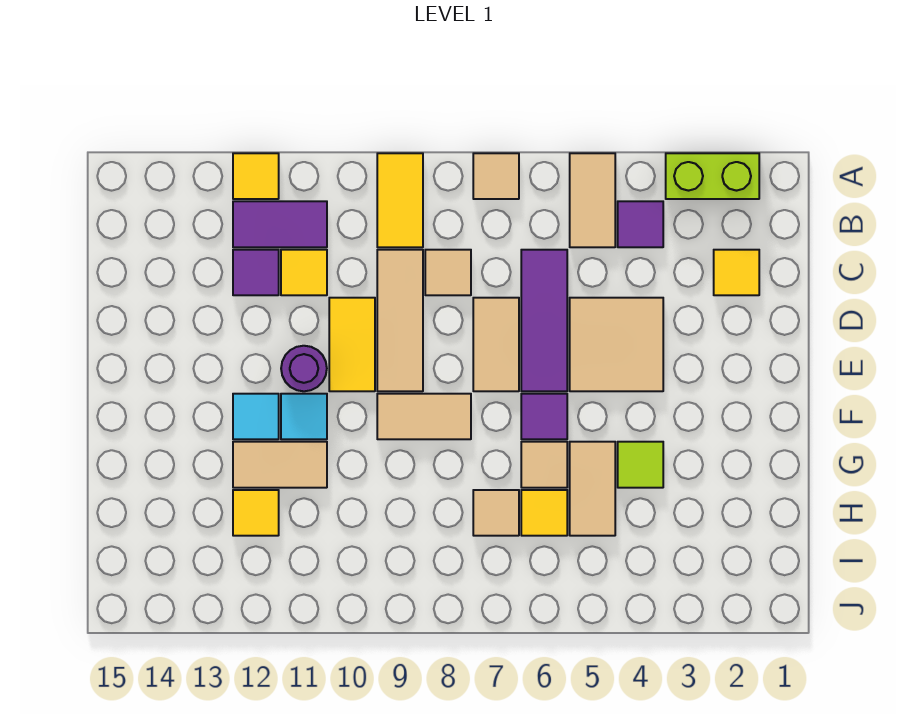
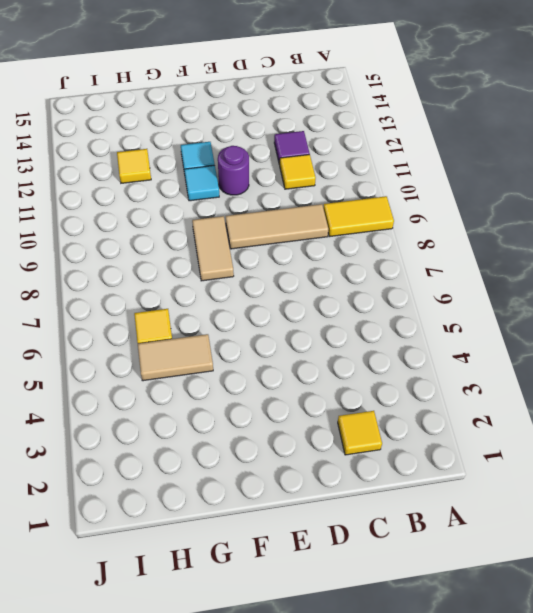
none -> lime brick A2:A3 level 1
none -> tan tile A5:B5 level 1
none -> tan tile A7 level 1

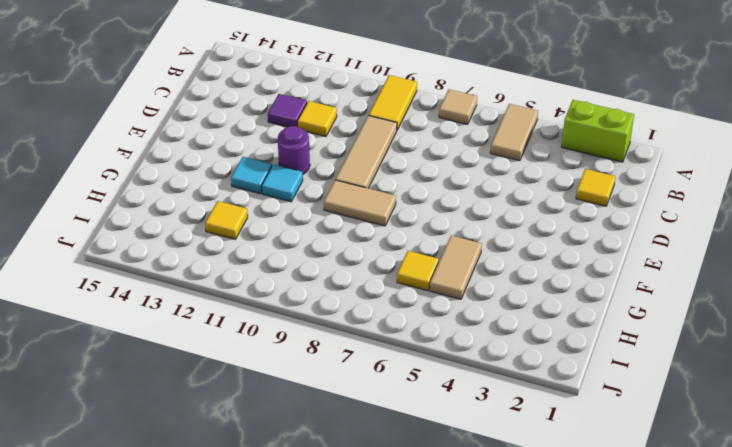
none -> yellow tile A12 level 1
none -> purple tile B4 level 1
none -> purple tile B11:B12 level 1

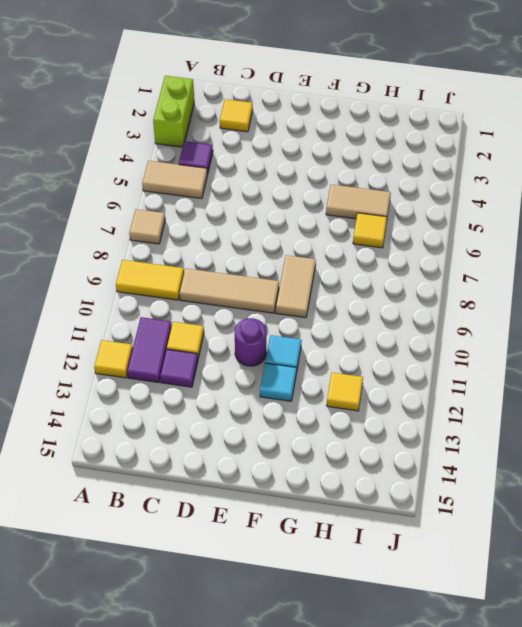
none -> purple tile C6:E6 level 1
none -> tan tile C8 level 1
none -> tan tile D4:E5 level 1

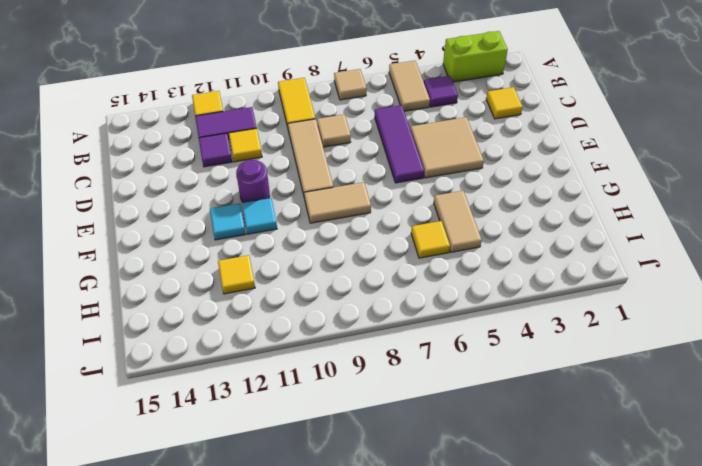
none -> tan tile D7:E7 level 1
none -> yellow tile D10:E10 level 1
none -> purple tile F6 level 1

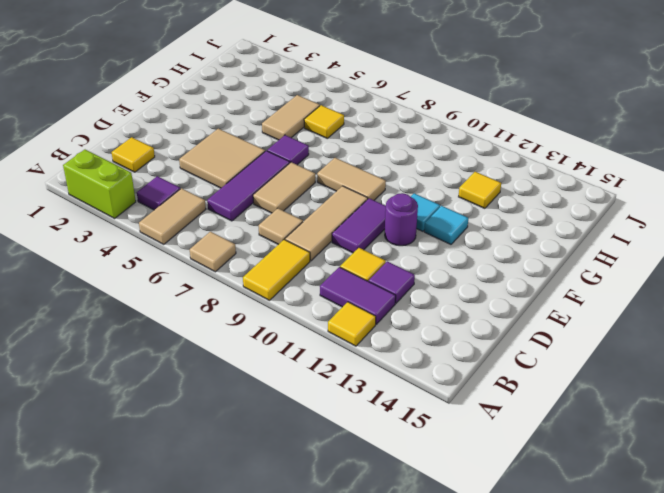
purple tile D10:E10 level 1 -> yellow tile D10:E10 level 1
none -> lime tile G4 level 1
none -> tan tile G6 level 1
none -> tan tile G11:G12 level 1

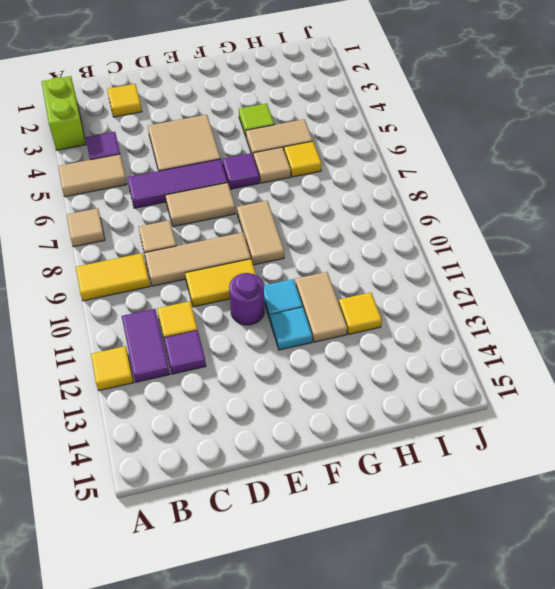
none -> tan tile H7 level 1

